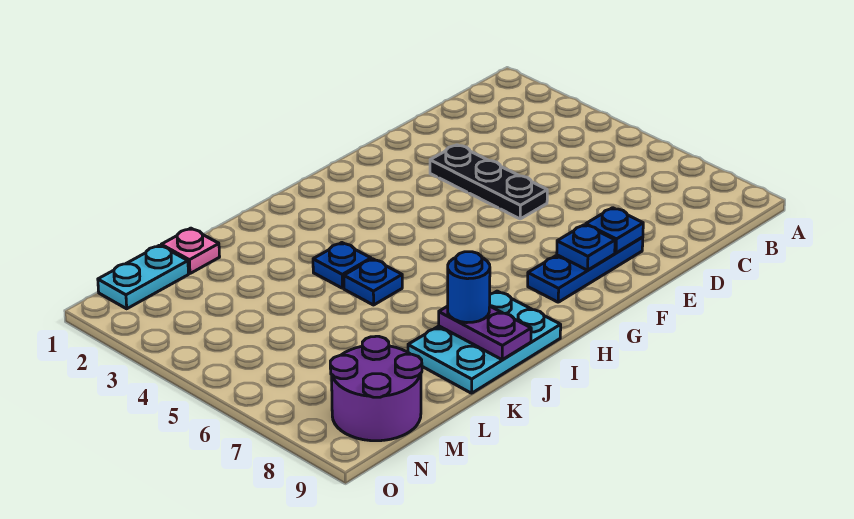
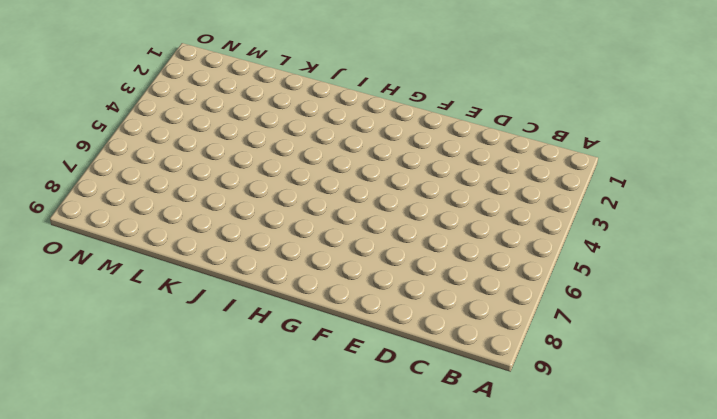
none -> black plate E3:E5 level 1
none -> blue plate E8:G8 level 1
none -> cyan plate I8:K9 level 1

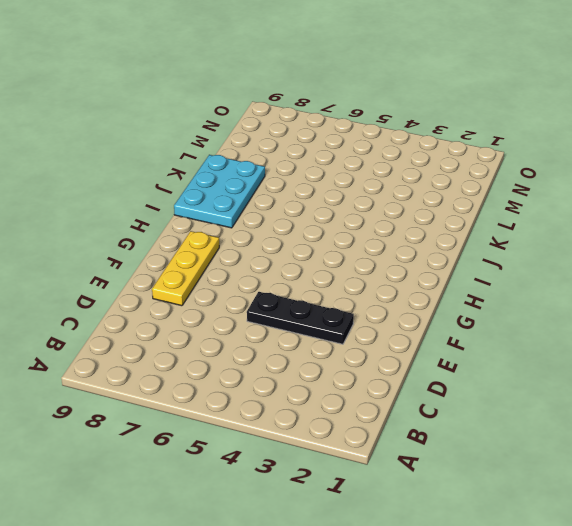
yellow plate E8:G8 level 1 -> blue plate E8:G8 level 1
none -> blue plate J4 level 1
none -> blue plate J5 level 1
none -> pink plate L1 level 1

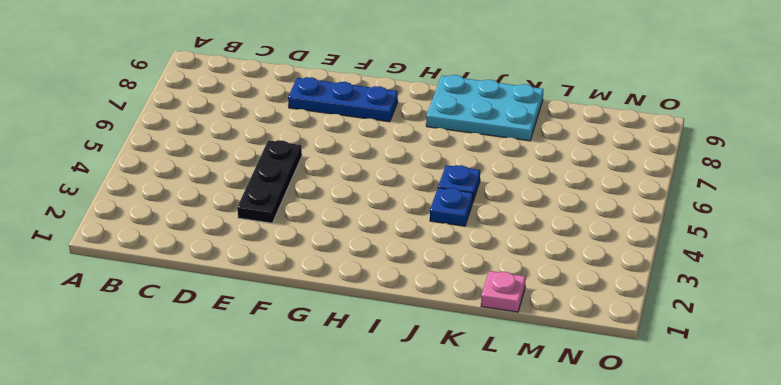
none -> cyan plate M1:N1 level 1
none -> purple round brick M8:N9 level 1
none -> blue plate E8 level 2

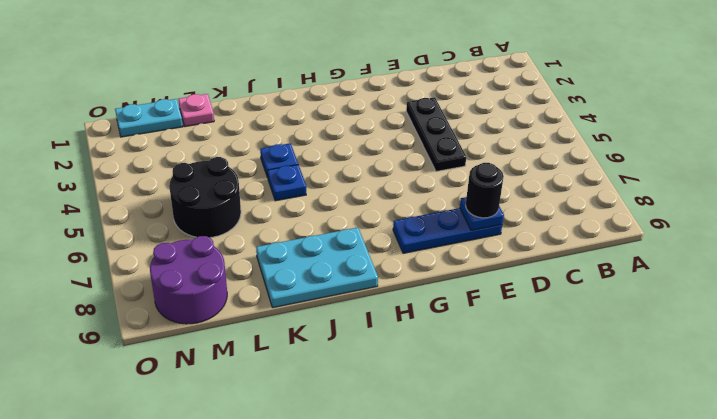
black round brick E8 level 3 -> none
black round brick L5:M6 level 1 -> none
none -> blue plate F8 level 2
none -> purple plate J8:J9 level 2
none -> blue round brick J8 level 3

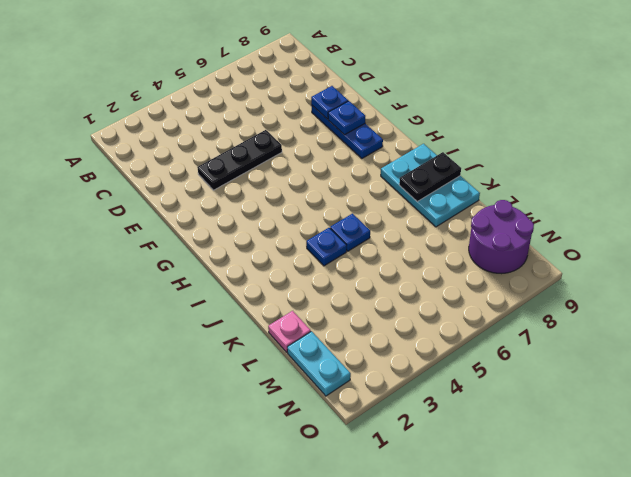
black plate J8:J9 level 2 -> purple plate J8:J9 level 2
none -> blue round brick J8 level 3

